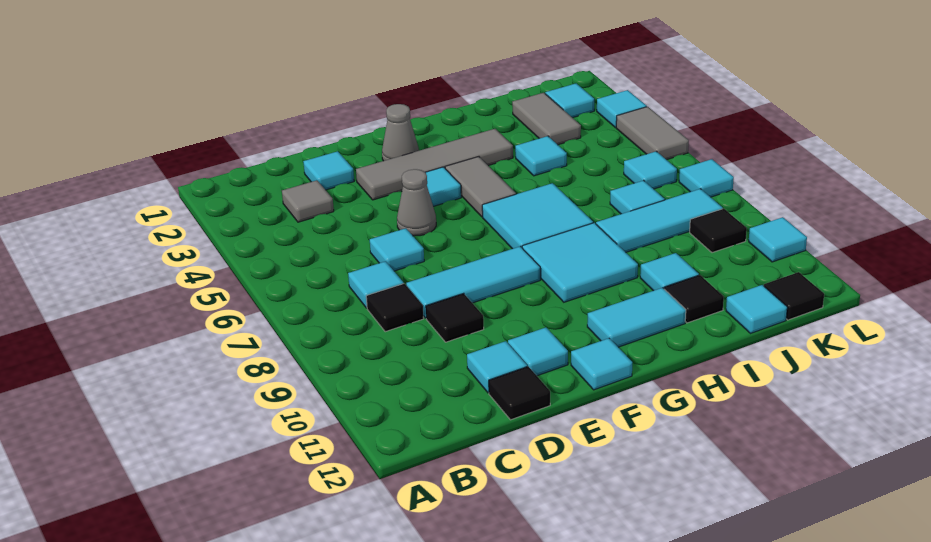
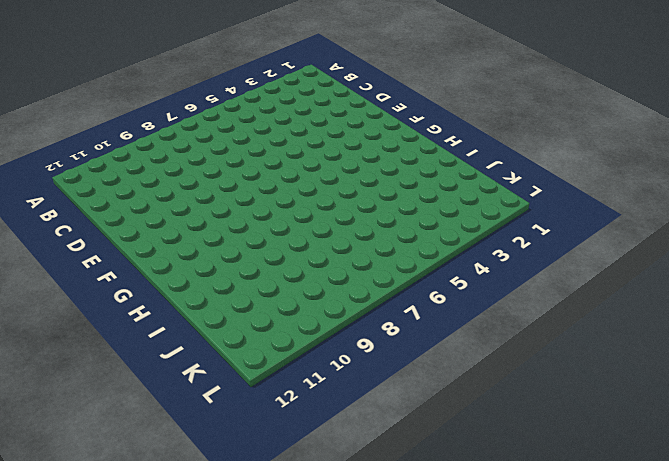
none -> grey tile C3 level 1
none -> cyan tile C7 level 1
none -> black tile C8 level 1
none -> cyan tile D2 level 1

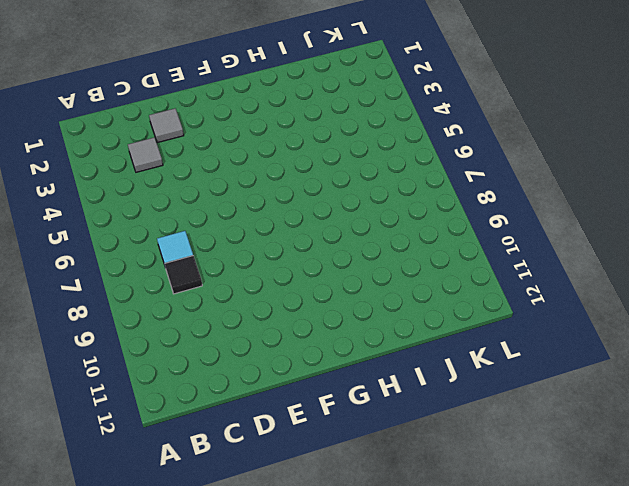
grey tile D2 level 1 -> cyan tile D2 level 1
none -> cyan tile D6 level 1
none -> cyan tile D8:F8 level 1
none -> black tile D9 level 1
none -> cyan tile D11 level 1

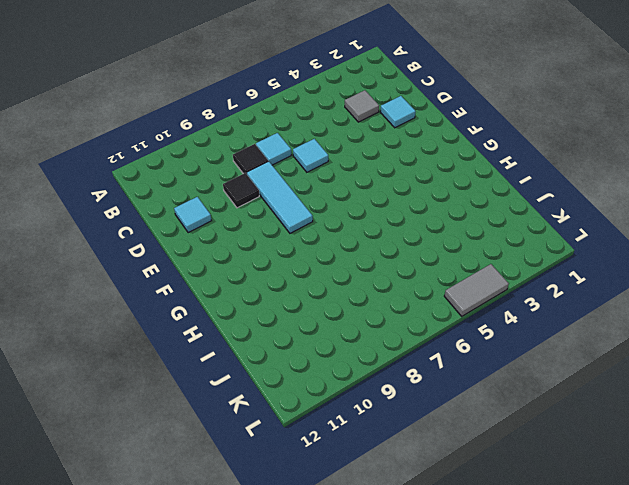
none -> black tile D12 level 1
none -> grey tile E3:H3 level 1
none -> grey cone E5 level 1
none -> cyan tile E11 level 1

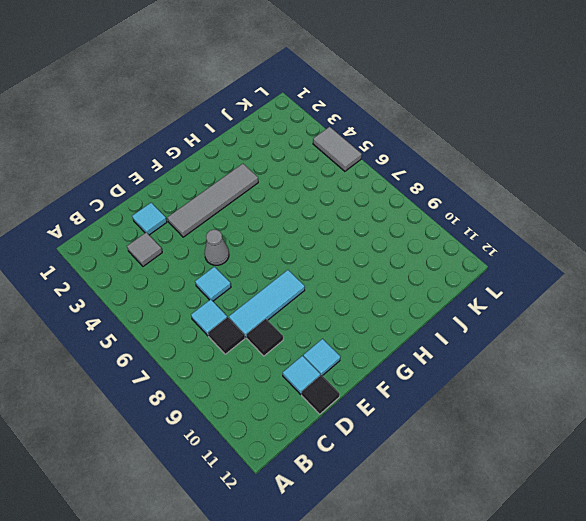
none -> grey cone F2 level 1
none -> cyan tile F4 level 1
none -> cyan tile F12 level 1
none -> grey tile G4:G5 level 1

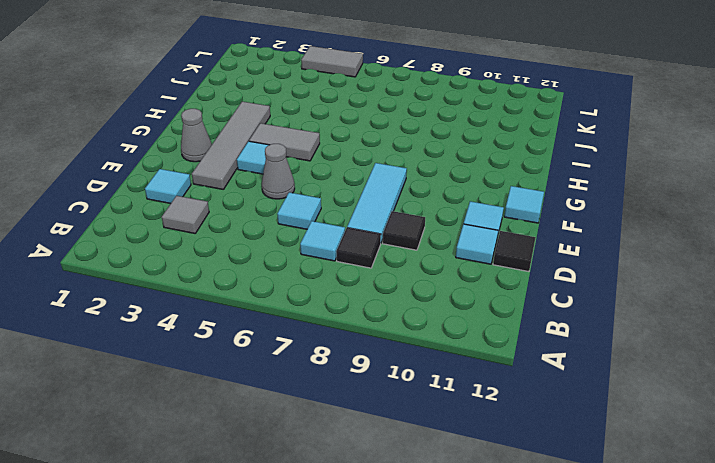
none -> cyan tile G6:H7 level 1
none -> cyan tile G8:H9 level 1
none -> cyan tile G11:H11 level 1
none -> cyan tile I4 level 1

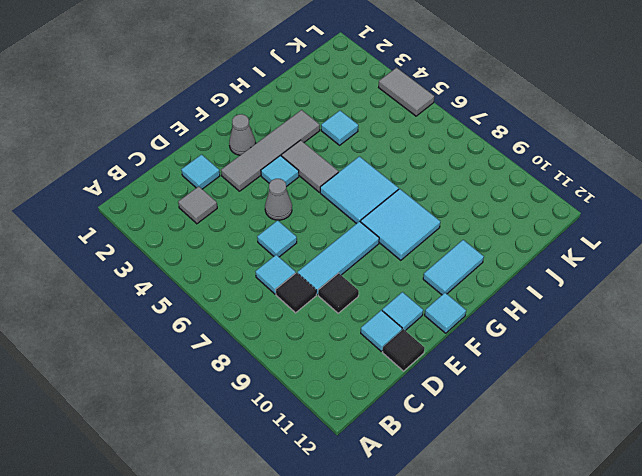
none -> cyan tile I8:K8 level 1
none -> cyan tile I10 level 1
none -> black tile I11 level 1
none -> grey tile J2:J3 level 1

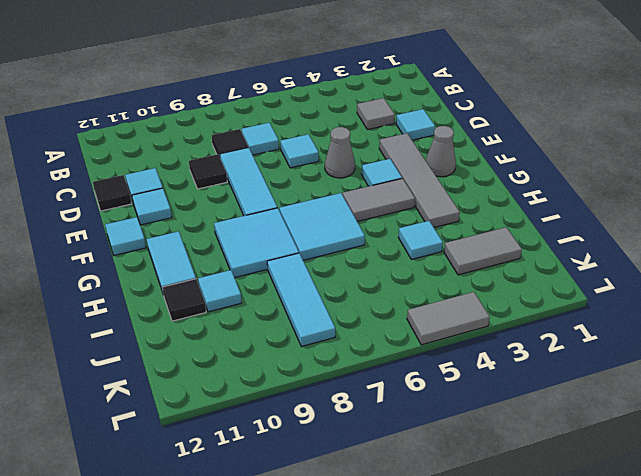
none -> cyan tile J7 level 1
none -> cyan tile J12 level 1
none -> cyan tile K2 level 1
none -> cyan tile K6 level 1

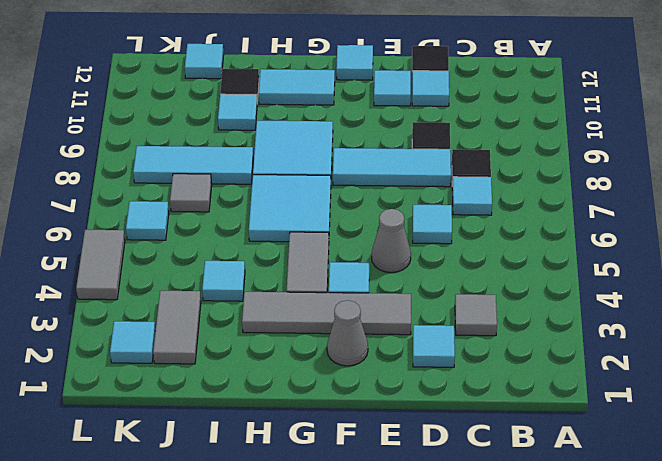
grey tile J7 level 1 -> cyan tile J7 level 1
none -> black tile K9 level 1
none -> black tile K12 level 1
none -> cyan tile L3 level 1
none -> cyan tile L7 level 1

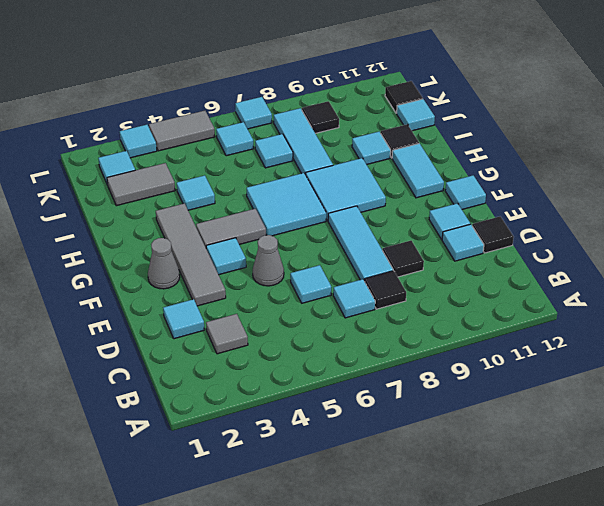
none -> cyan tile L10 level 1

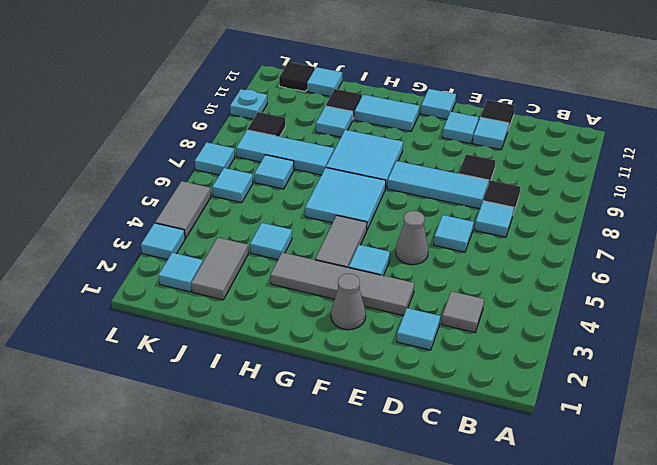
cyan plate L10 level 1 -> cyan tile L10 level 1

